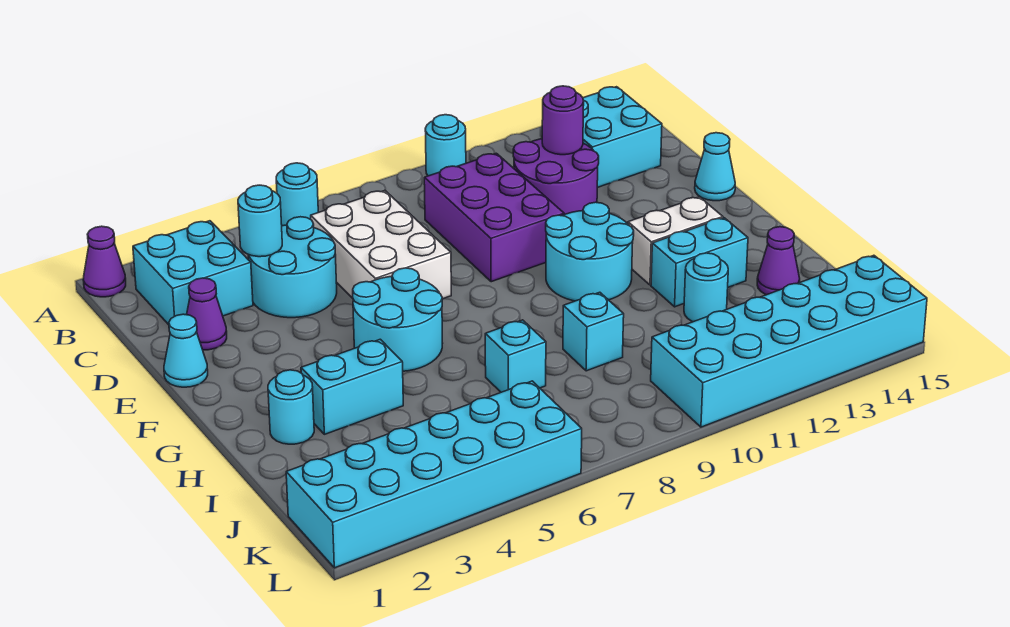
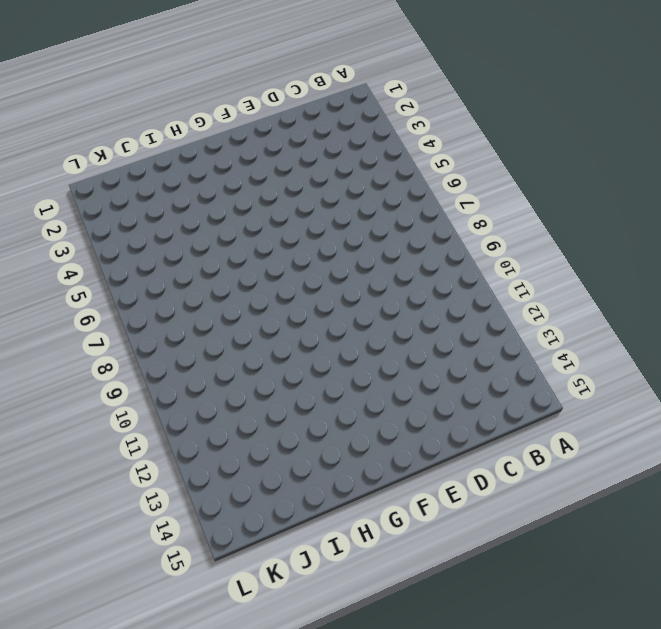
none -> purple cone A1 level 1
none -> cyan round brick A6 level 1
none -> cyan round brick A10 level 1

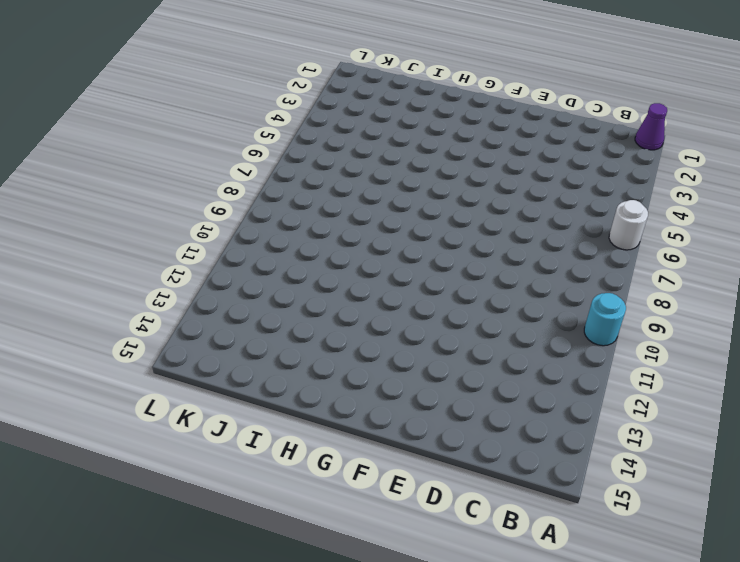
white round brick A6 level 1 -> cyan round brick A6 level 1
none -> cyan brick B2:C3 level 1
none -> cyan brick B13:C14 level 1
none -> cyan round brick C4:D5 level 1

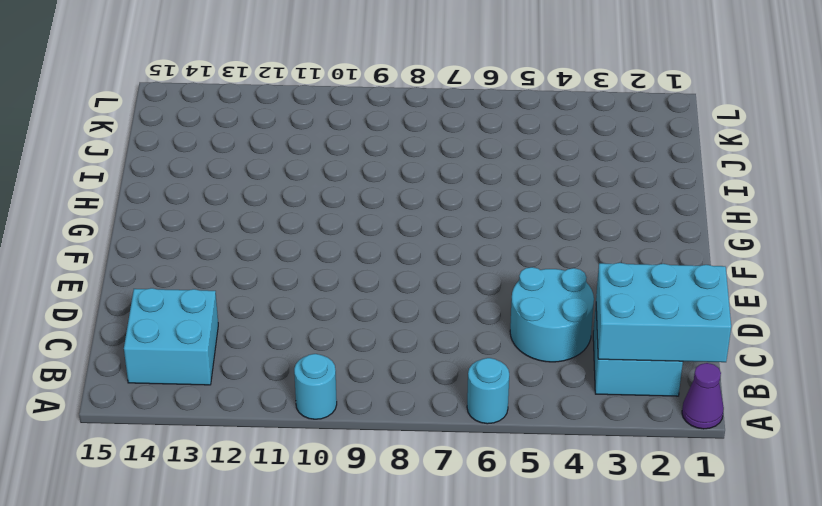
cyan brick B1:C3 level 2 -> none
none -> white brick C6:E7 level 1
none -> purple brick C9:E10 level 1
none -> purple round brick C11:D12 level 1

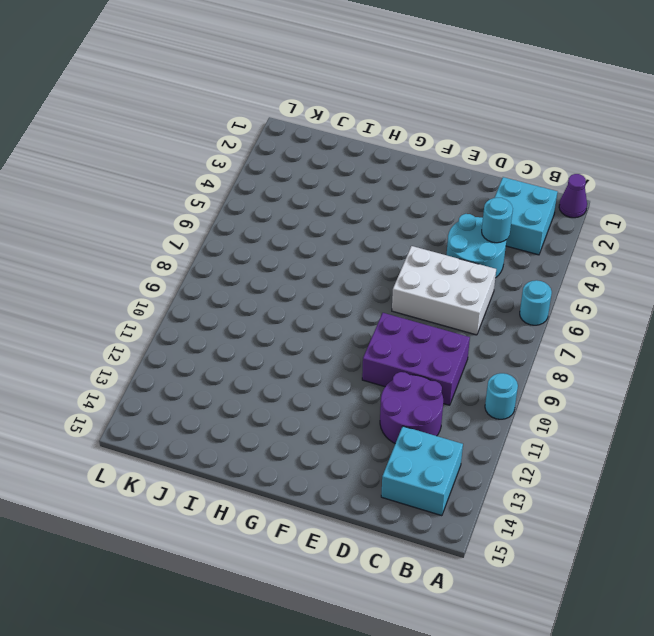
none -> purple cone D2 level 1
none -> cyan cone E1 level 1
none -> cyan cone E15 level 1

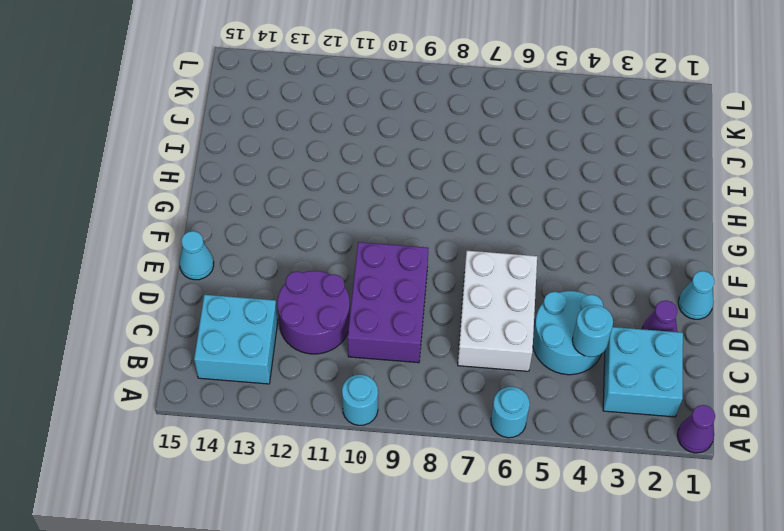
none -> cyan round brick F5:G6 level 1
none -> cyan round brick F10:G11 level 1
none -> white brick G12:G13 level 1

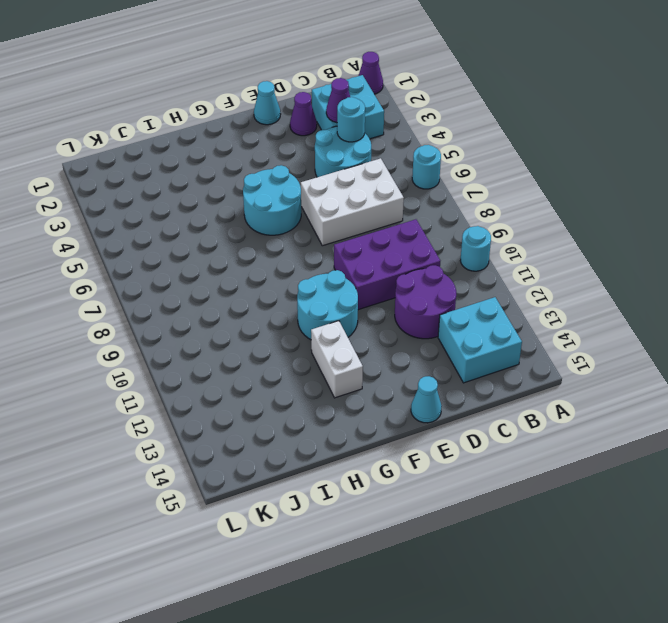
purple cone C3 level 2 -> purple cone I14 level 1
none -> cyan round brick H2 level 1
none -> cyan brick H3:H4 level 1
none -> cyan brick H12:H13 level 1

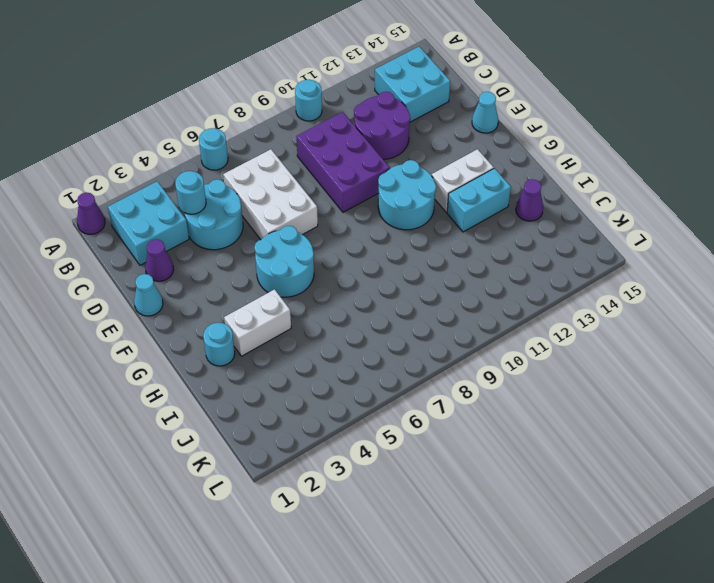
white brick H3:H4 level 1 -> cyan brick H3:H4 level 1
none -> cyan brick I7 level 1
none -> cyan brick I9 level 1
none -> cyan round brick I12 level 1

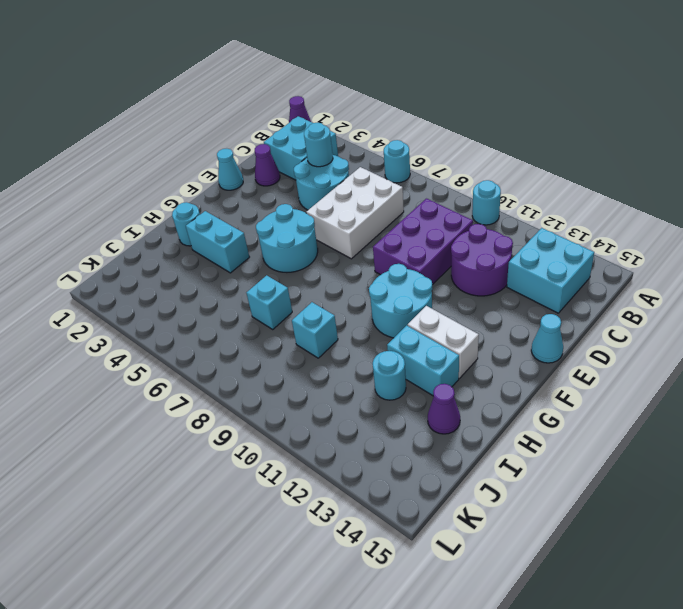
none -> cyan brick K1:L6 level 1
none -> cyan brick K10:L15 level 1
none -> purple round brick C12 level 2

